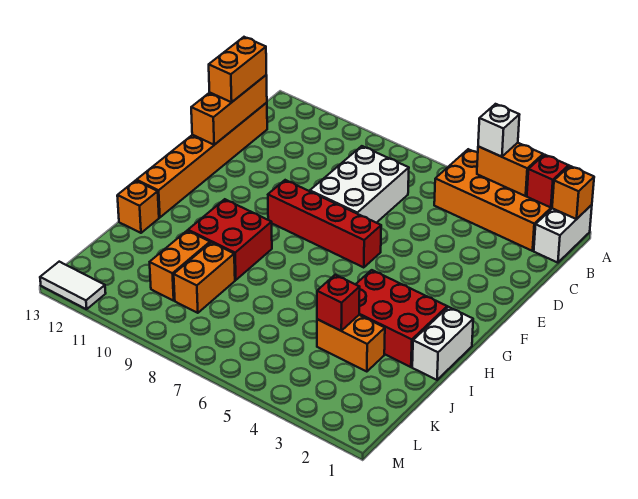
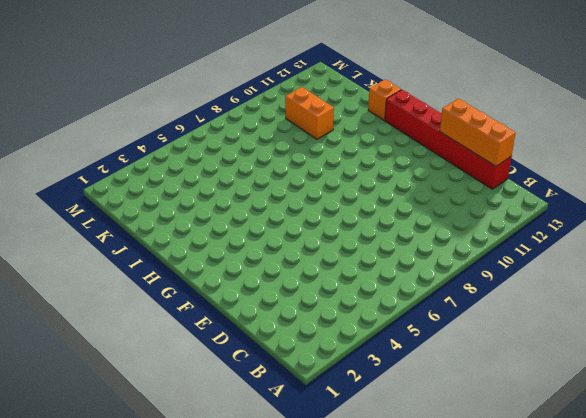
red brick C13:H13 level 1 -> orange brick C13:H13 level 1
none -> white brick A1:B1 level 1
none -> orange brick A2:B5 level 1
none -> white brick C7:E8 level 1

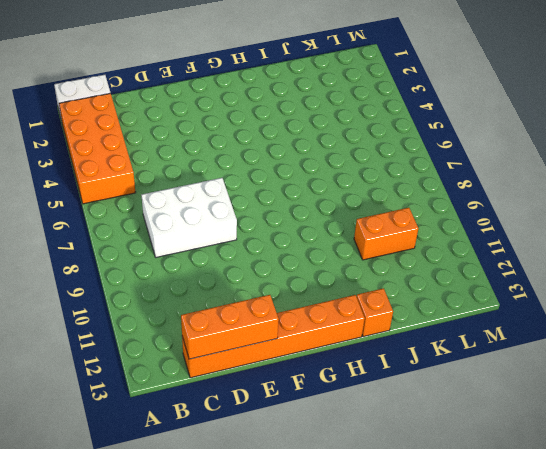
none -> red brick F6:F9 level 1
none -> white brick H1:I1 level 1
none -> red brick H2:I4 level 1

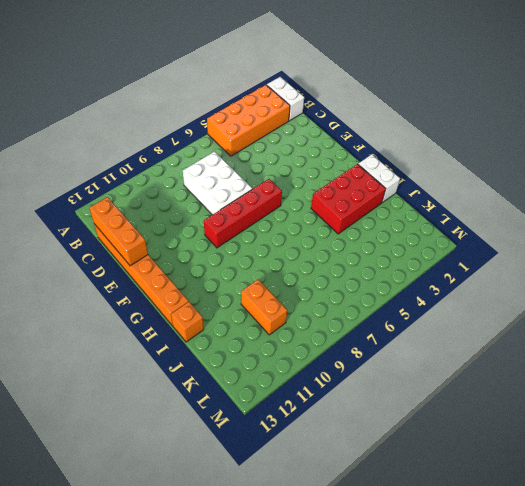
none -> red brick H9:I10 level 1
none -> orange brick J3:J4 level 1
none -> orange brick J9:K9 level 1

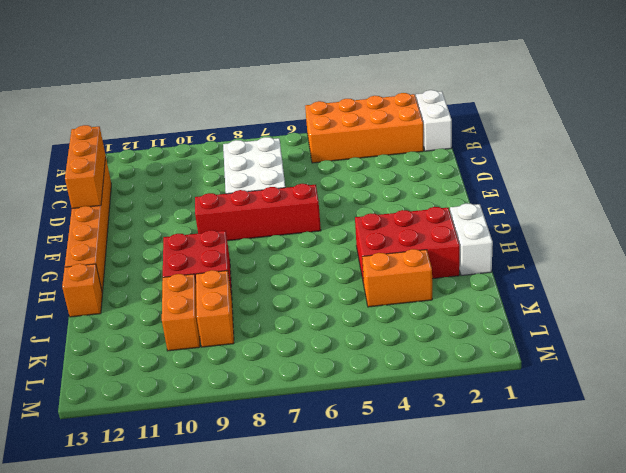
none -> white tile M12:M13 level 1
none -> orange brick A1 level 2
none -> red brick A2 level 2

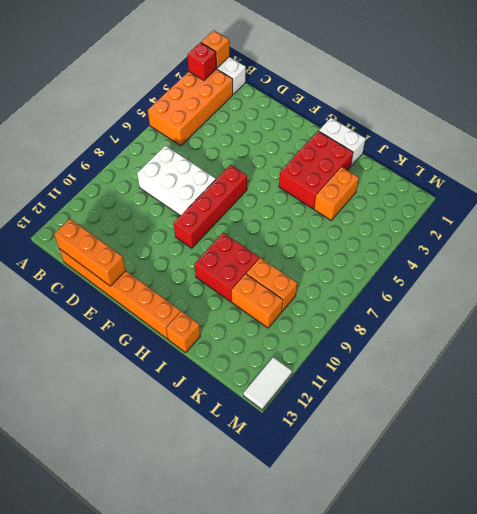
none -> orange brick A3:A4 level 2
none -> red brick J4 level 2
none -> white brick A4 level 3

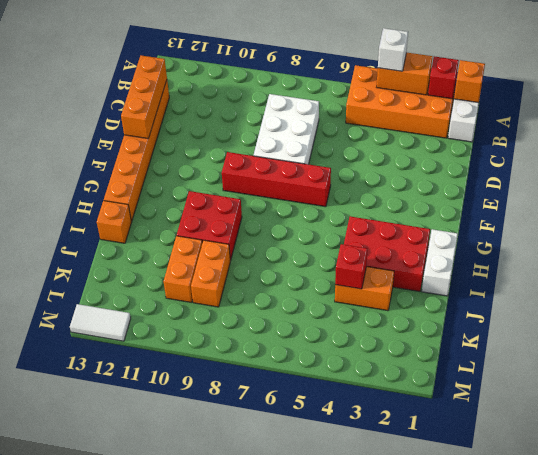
none -> orange brick C13:D13 level 3

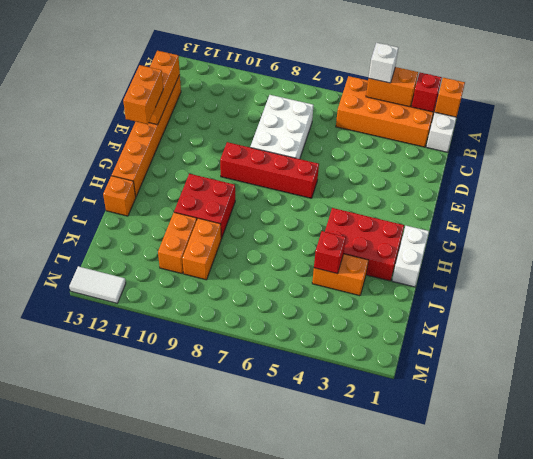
orange brick E13:F13 level 3 -> orange brick C13:D13 level 3

